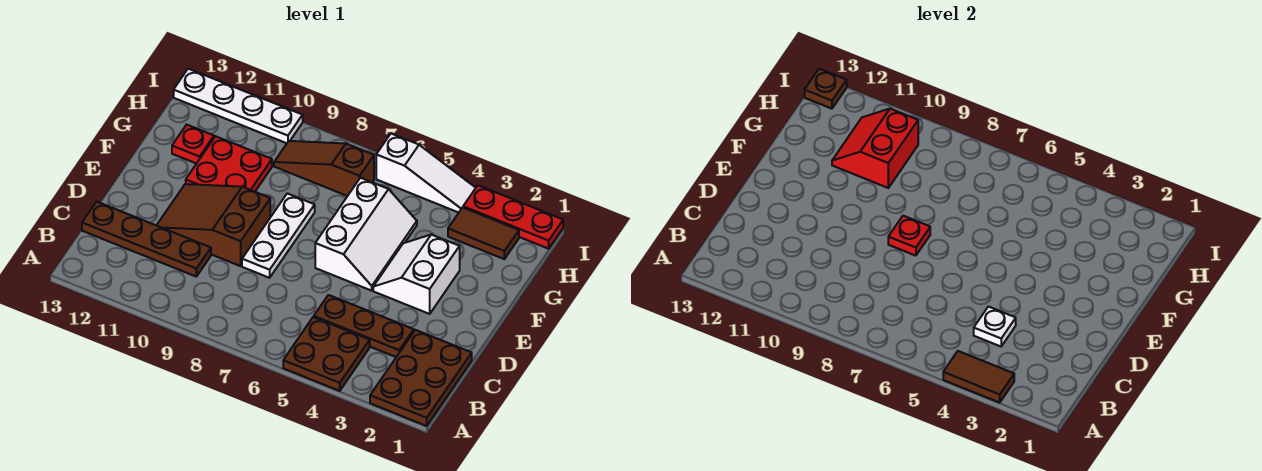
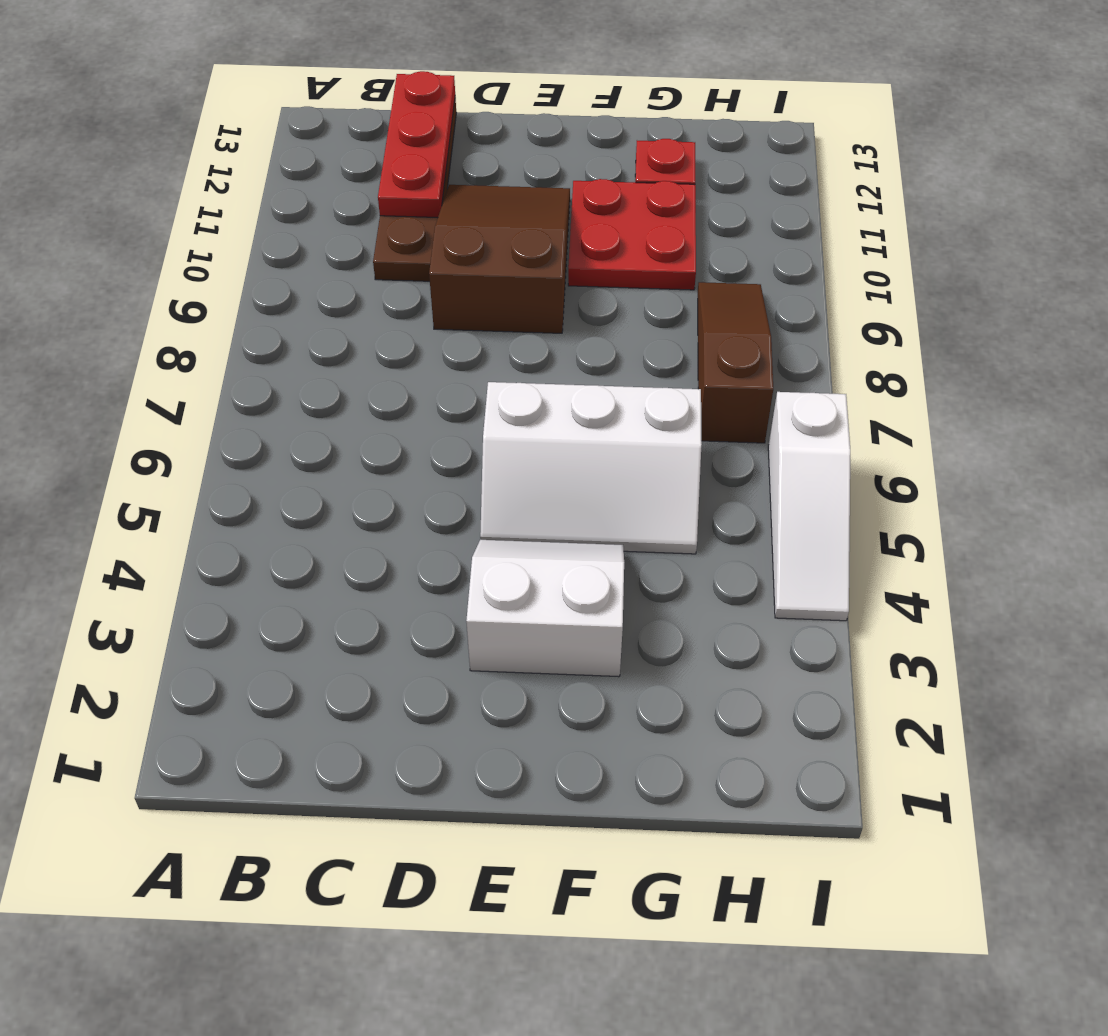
red plate C11:C13 level 2 -> red plate I1:I3 level 1
none -> brown plate A1:C2 level 1
none -> brown plate A4:B5 level 1
none -> brown plate C3:C5 level 1

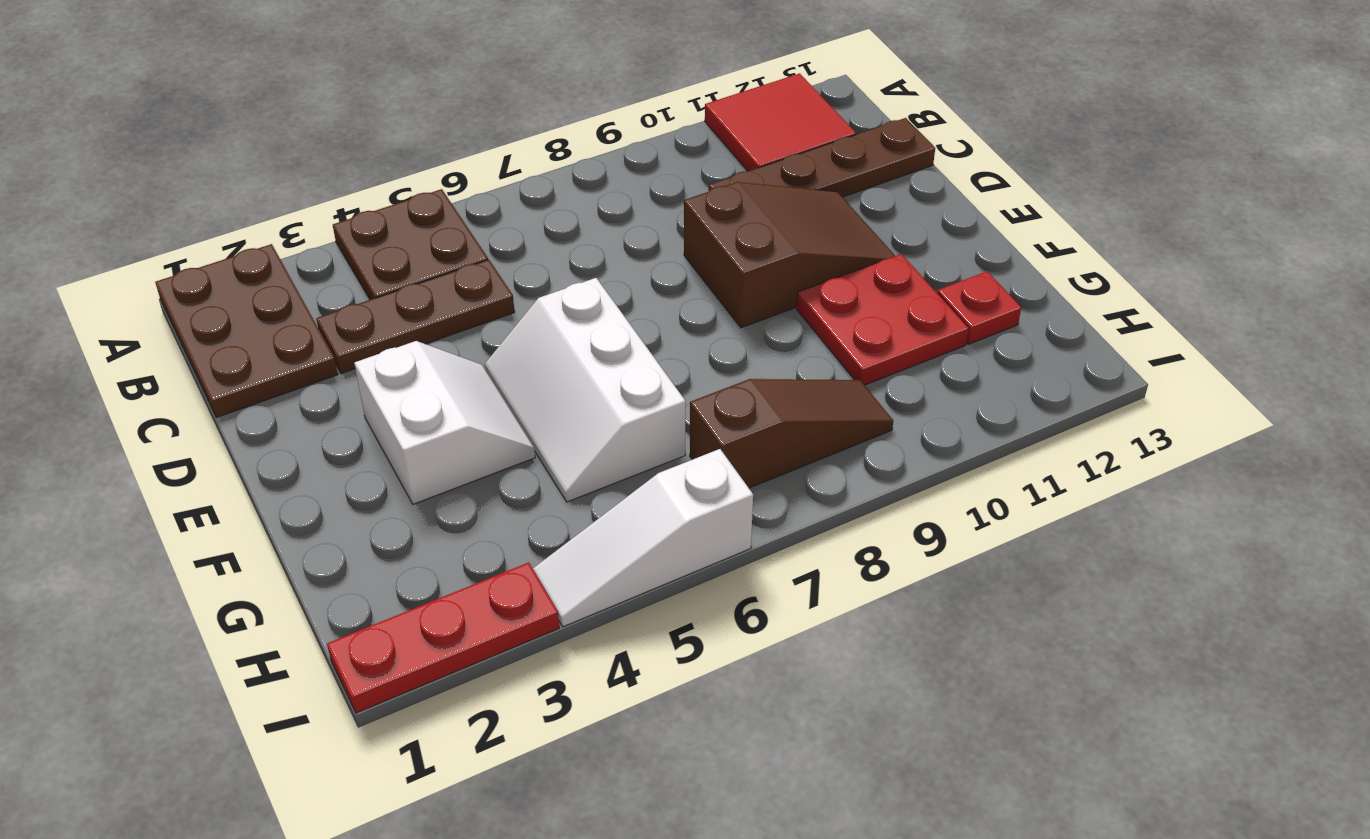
red tile A11:B12 level 1 -> none
none -> white plate D8:F8 level 1
none -> brown tile H2:H3 level 1
none -> white plate I10:I13 level 1

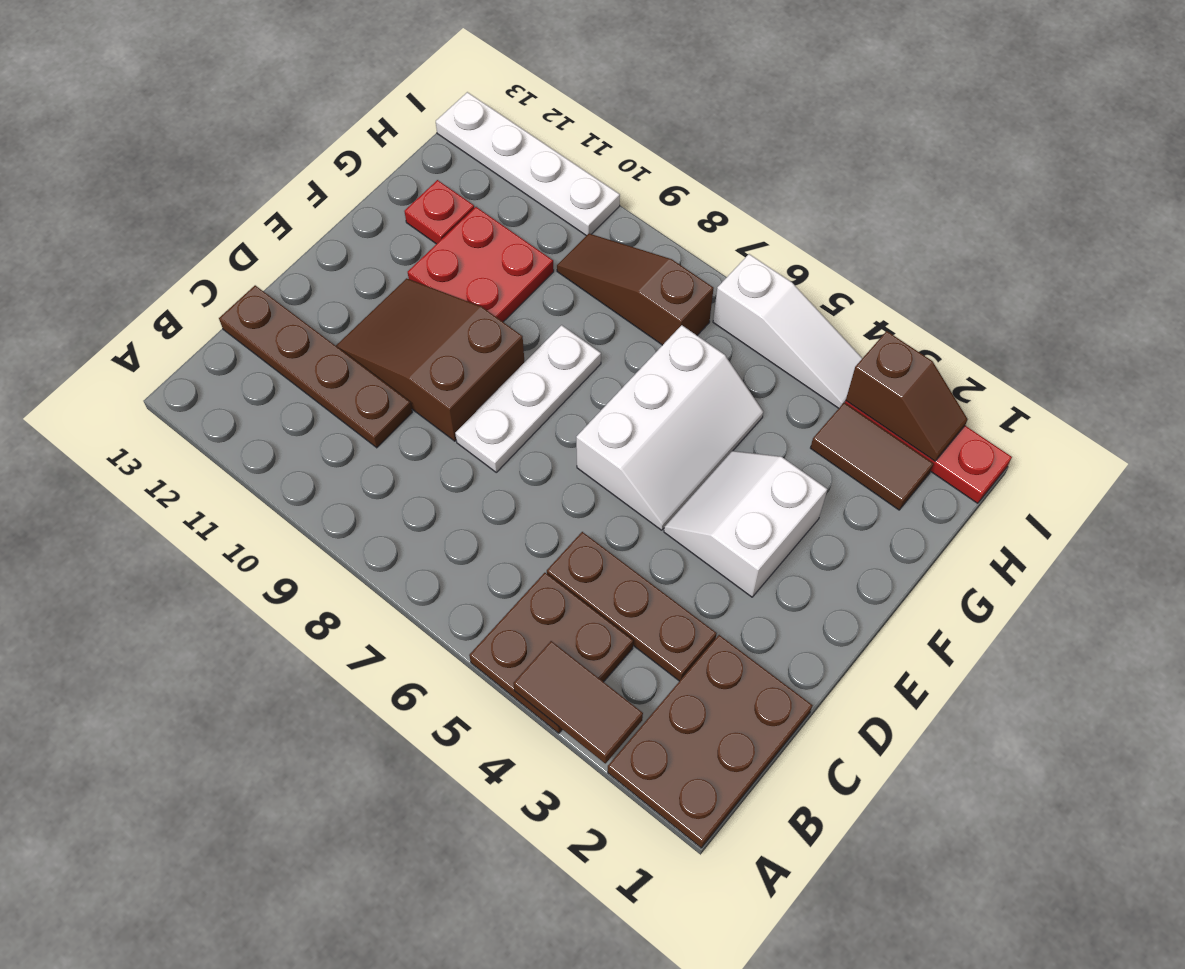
brown slope I2:I3 level 2 top 3 -> none
none -> white plate C4 level 2
none -> red plate E8 level 2
none -> red slope G10:H11 level 2 top 10

